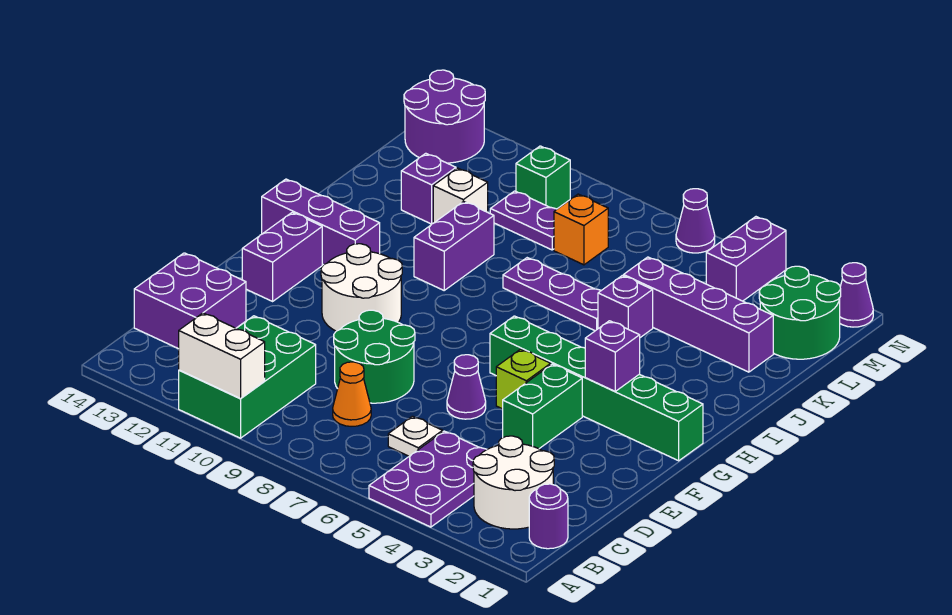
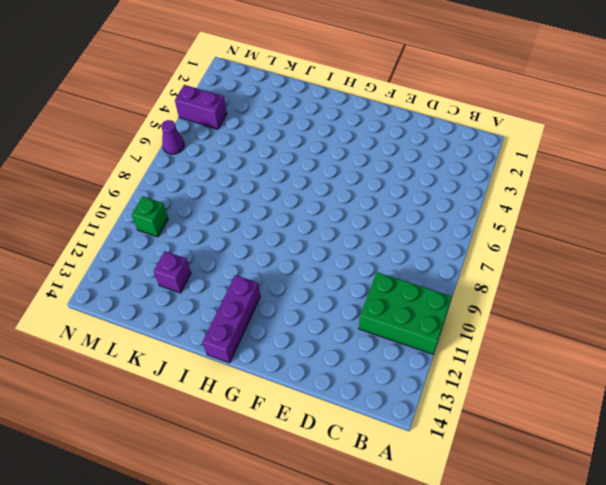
none -> purple plate A4:C5 level 1
none -> purple round brick B1 level 1
none -> white round brick B2:C3 level 1
none -> white plate C6 level 1

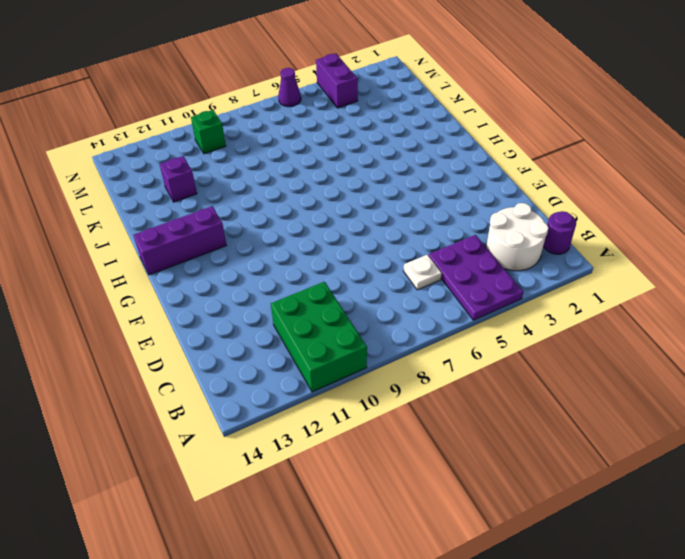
none -> orange cone C8 level 1
none -> purple brick C13:D14 level 1
none -> green round brick D8:E9 level 1
none -> green brick E4:F4 level 1

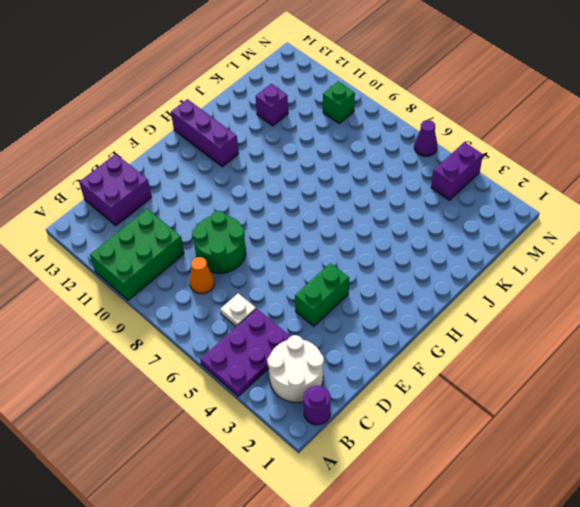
none -> purple cone E6 level 1
none -> lime brick F5 level 1
none -> white round brick F10:G11 level 1
none -> purple brick F13:G13 level 1

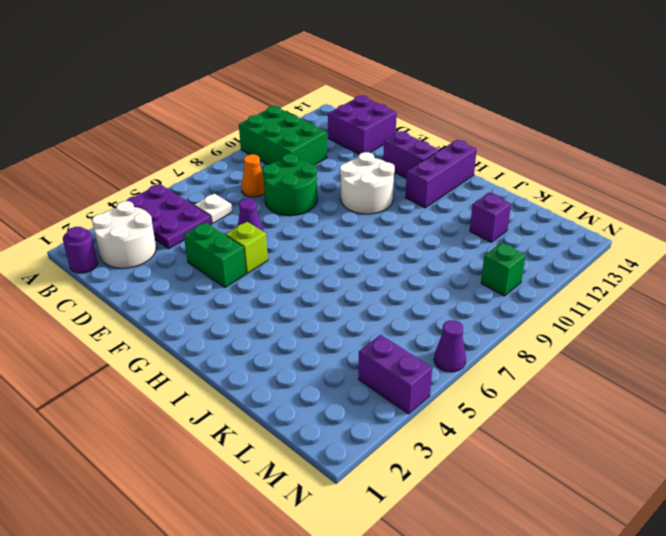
none -> green brick G1:G6 level 1
none -> purple brick I10:J10 level 1
none -> purple brick J5 level 1
none -> purple plate J6:J8 level 1

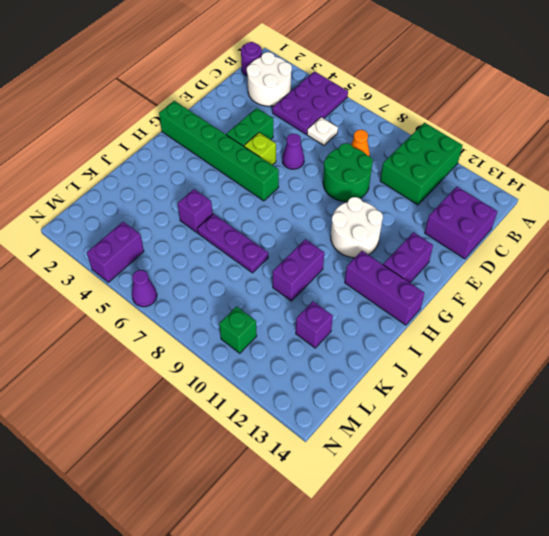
none -> purple brick K2:K5 level 1
none -> white brick K11 level 1
none -> green round brick L1:M2 level 1
none -> orange brick L8 level 1

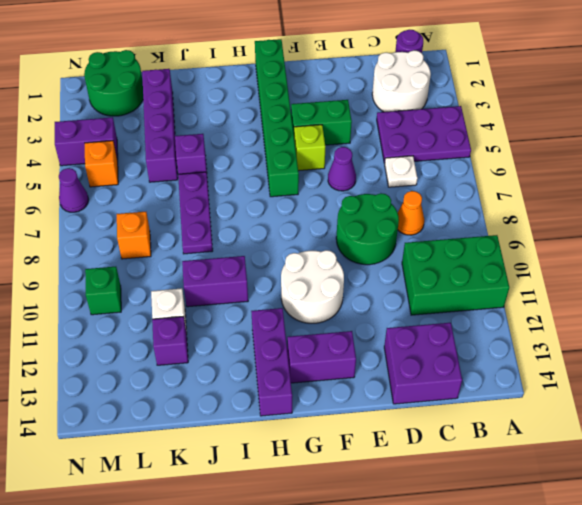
orange brick M5 level 1 -> none
none -> purple plate L9:L10 level 1
none -> purple round brick M13:N14 level 1
none -> purple cone N1 level 1
none -> white brick A10:A11 level 2

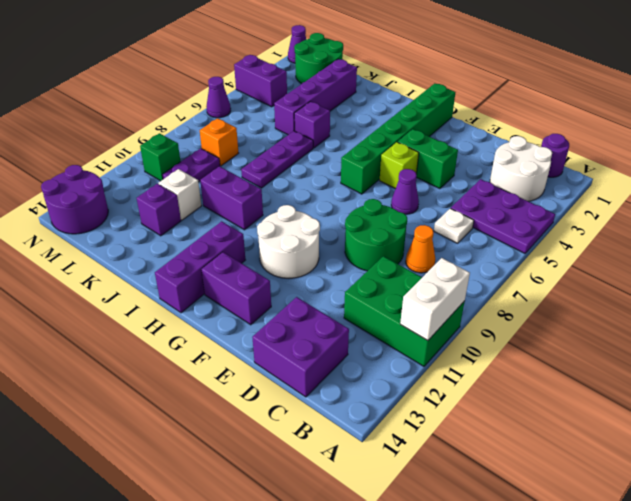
none -> purple brick G3 level 2

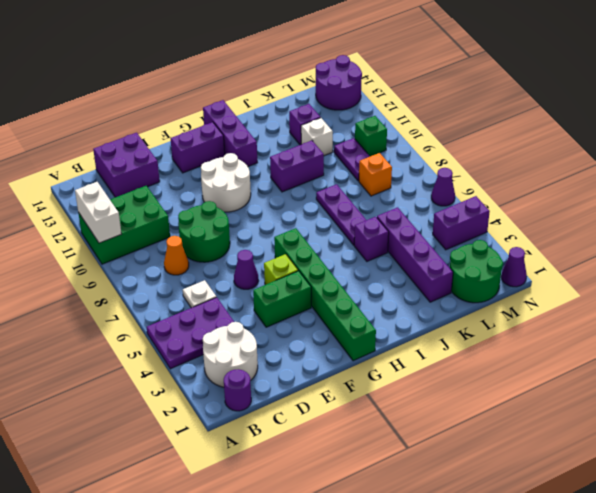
none -> purple brick G3 level 2

